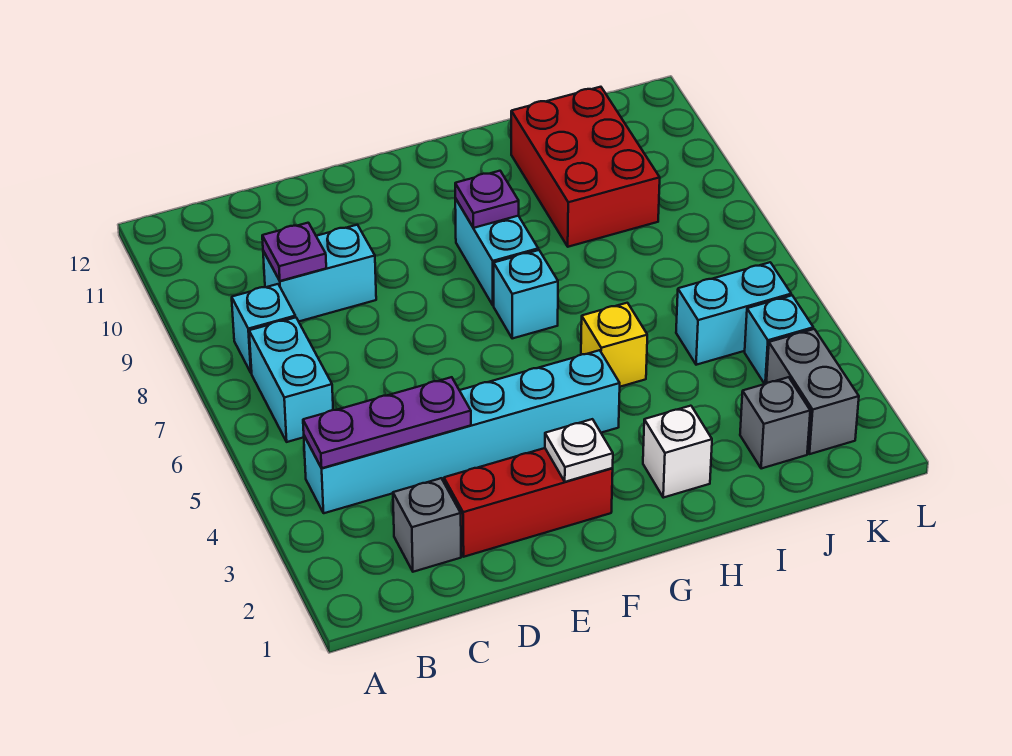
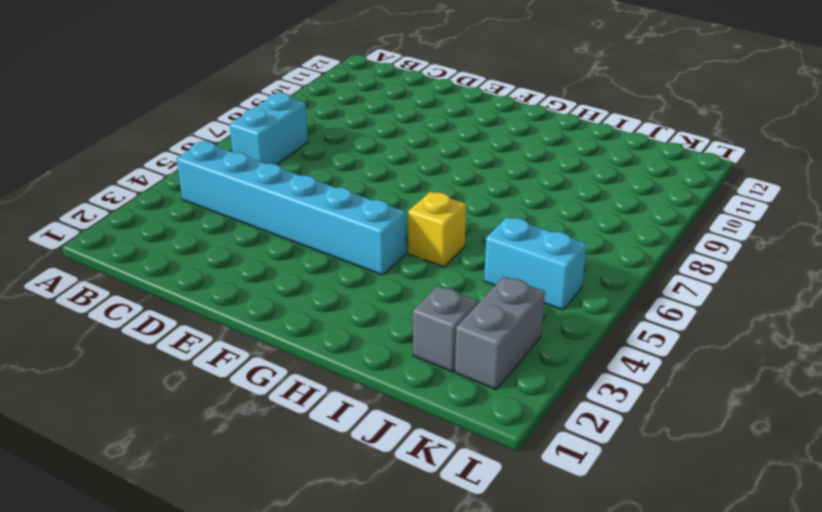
none -> cyan brick B8 level 1
none -> grey brick C2 level 1
none -> cyan brick C9:D9 level 1

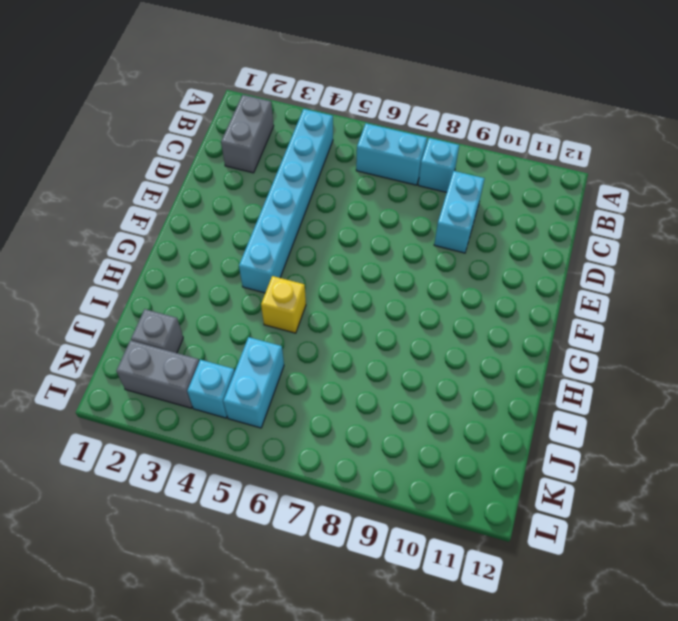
grey brick B2:C2 level 1 -> grey brick C2 level 1
none -> red brick D2:F2 level 1
none -> cyan brick G7 level 1
none -> cyan brick G8:G9 level 1

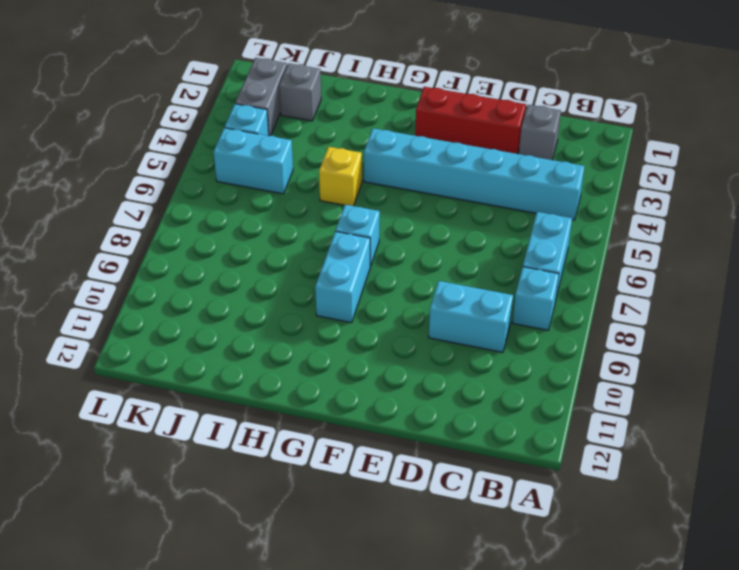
none -> white brick H2 level 1
none -> red brick I9:J11 level 1
none -> purple plate B4:D4 level 2

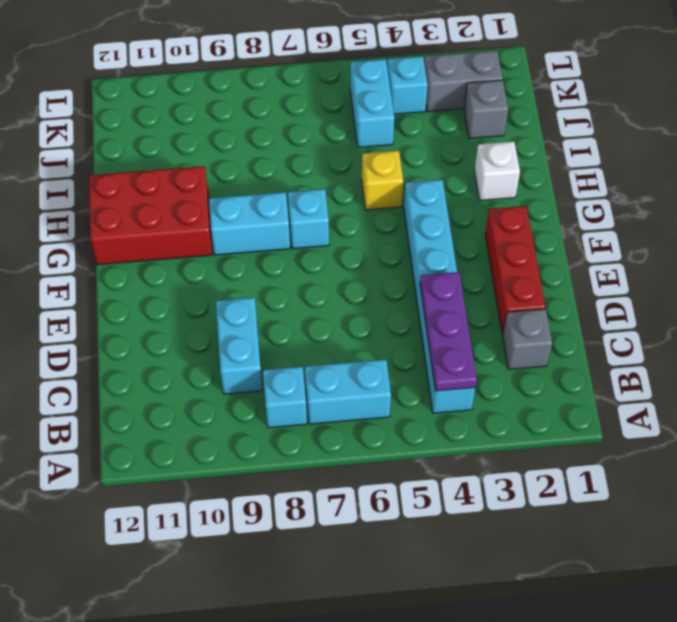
red brick G10:H12 level 1 -> red brick I9:J11 level 1
none -> purple plate C9 level 2
none -> white plate F2 level 2
none -> purple plate G9 level 2

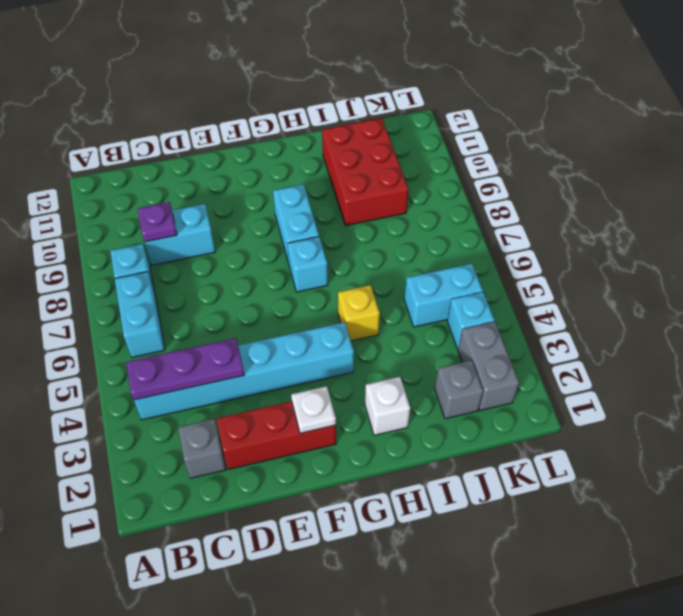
none -> purple plate G9 level 2

